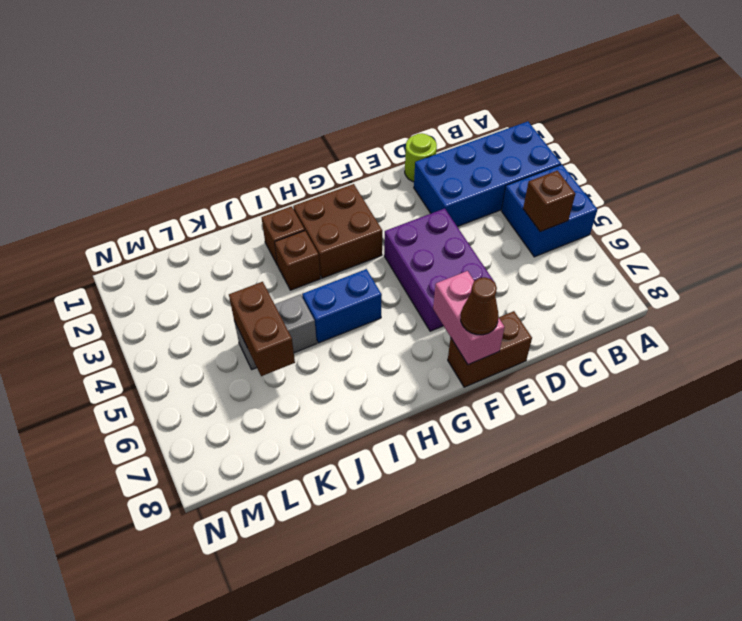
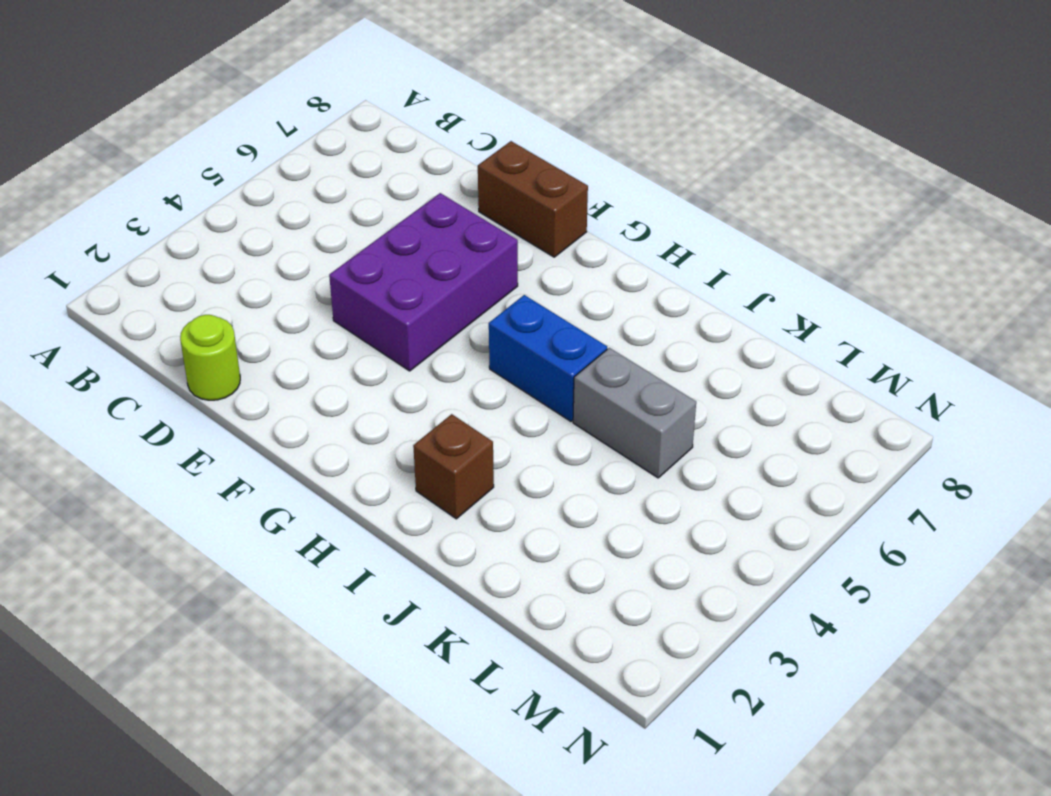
none -> blue brick A2:D3 level 1
none -> blue brick A4:B5 level 1
none -> brown brick G2:H3 level 1

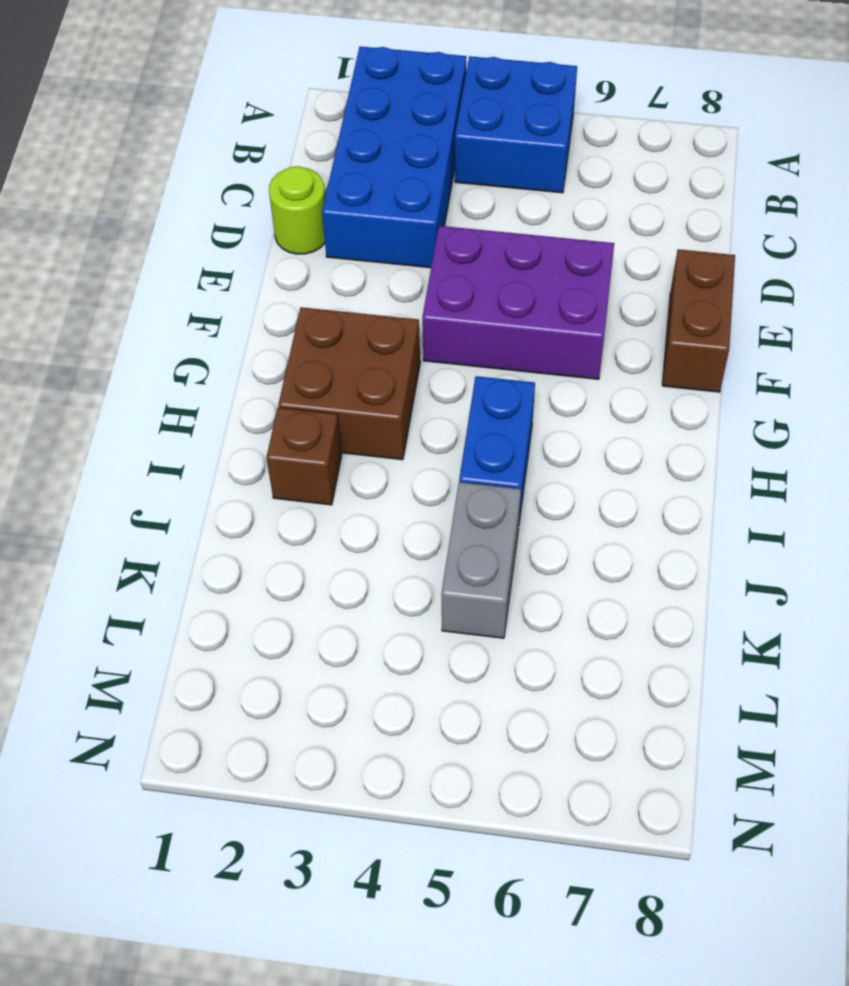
none -> brown brick I3 level 1
none -> brown brick B5 level 2
none -> pink brick F7:F8 level 2

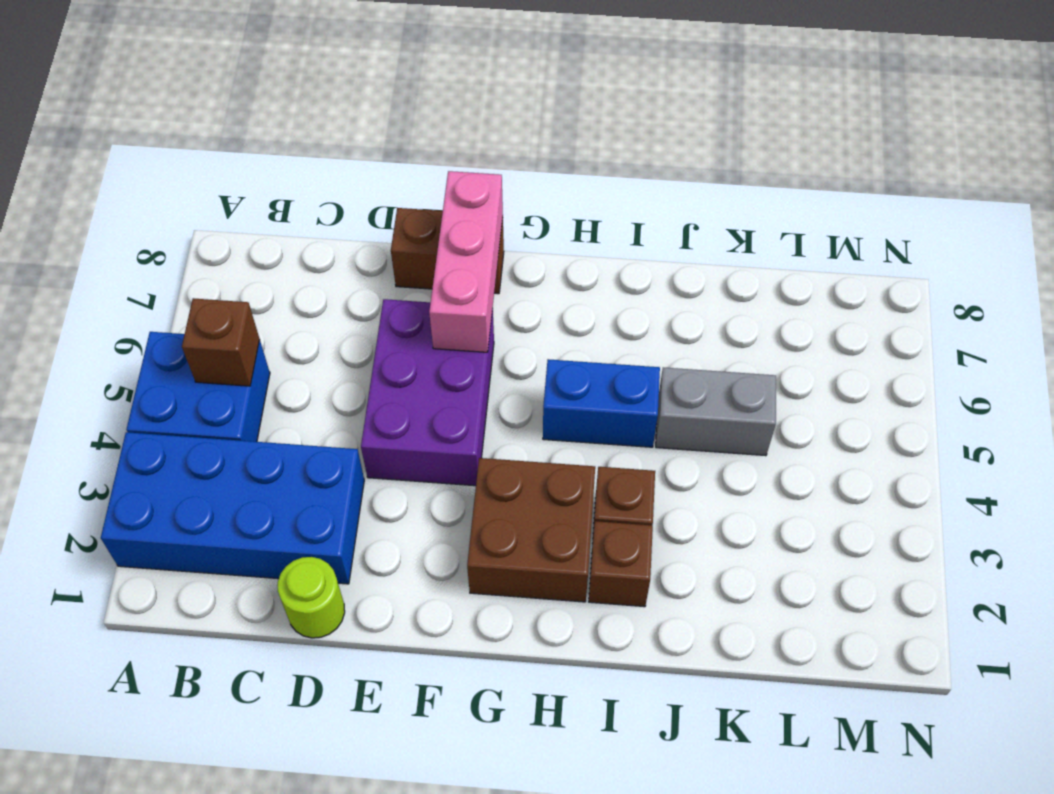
pink brick F6:F8 level 2 -> pink brick F7:F8 level 2
none -> brown brick K5:K6 level 2
none -> brown cone F8 level 3

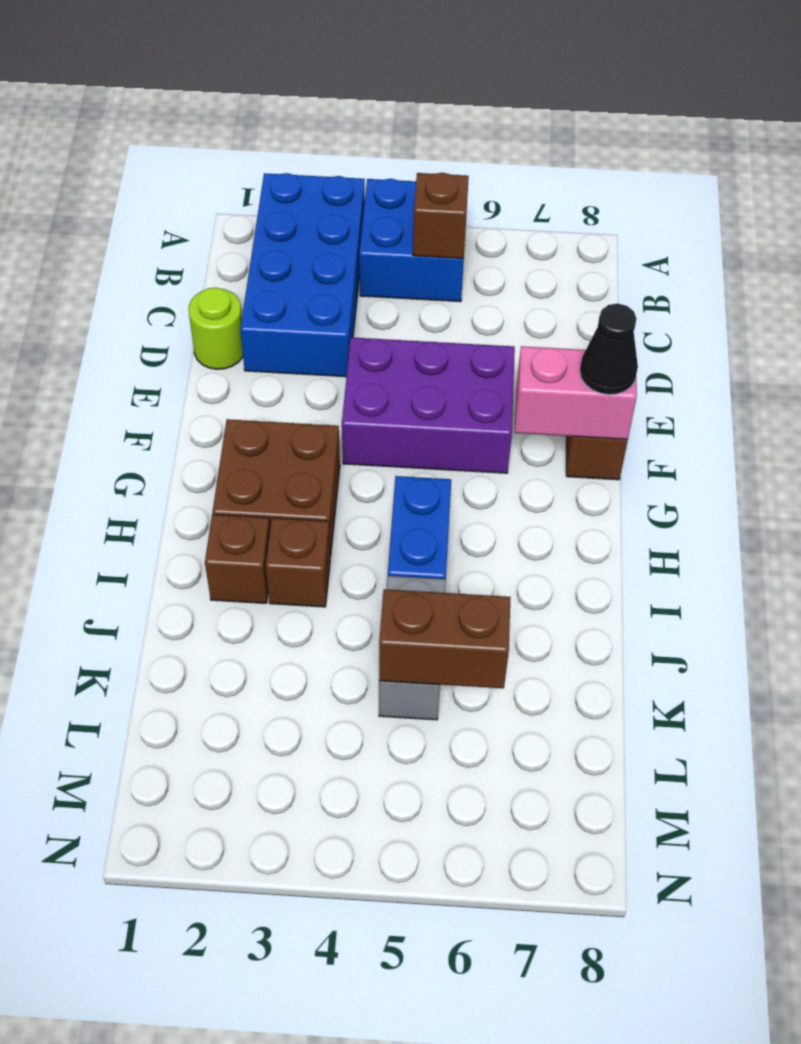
black cone F8 level 3 -> brown cone F8 level 3

